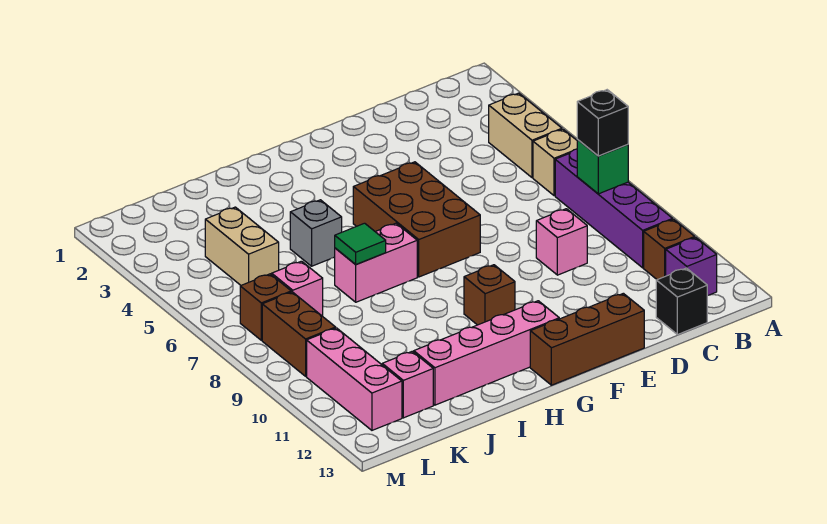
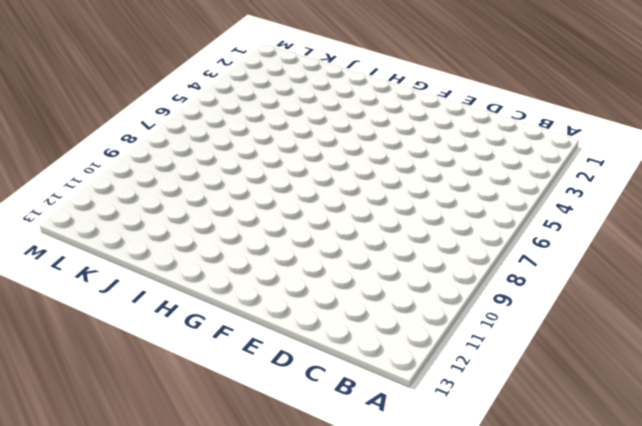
none -> tan brick B4:B5 level 1
none -> tan brick B6 level 1
none -> purple brick B7:B10 level 1

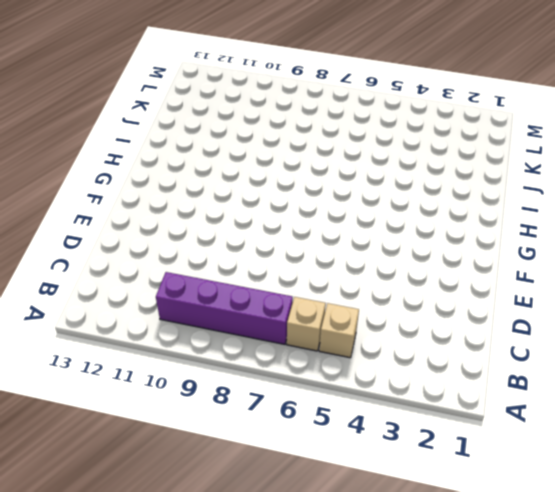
tan brick B5 level 1 -> tan brick B4:B5 level 1
none -> brown brick B11 level 1
none -> purple brick B12 level 1
none -> black brick C13 level 1

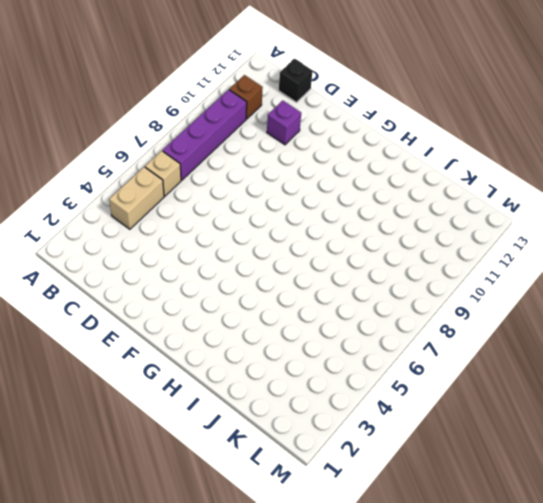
purple brick D11 level 1 -> purple brick B12 level 1
none -> pink brick D9 level 1
none -> brown brick E13:G13 level 1
none -> brown brick F5:G7 level 1

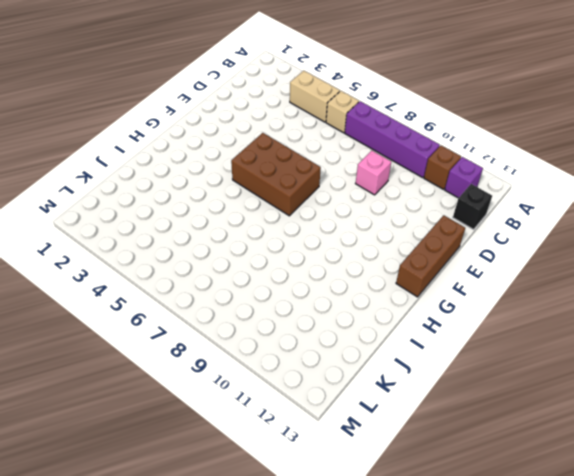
none -> brown brick G10 level 1
none -> pink brick G12:J12 level 1
none -> pink brick H7:I7 level 1

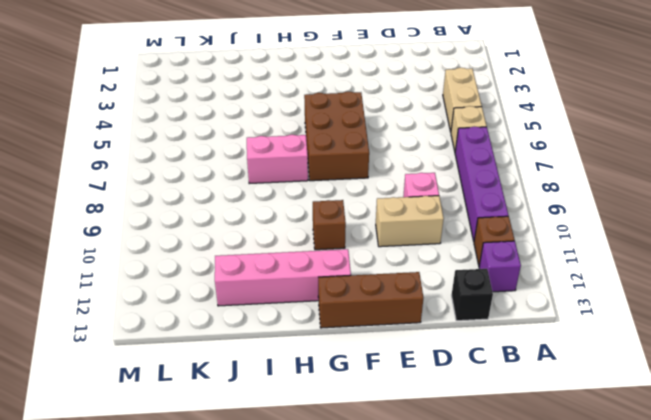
tan brick D10:E10 level 1 -> tan brick K4:K5 level 1
none -> grey brick I5 level 1
none -> pink brick K7 level 1
none -> pink brick K12 level 1

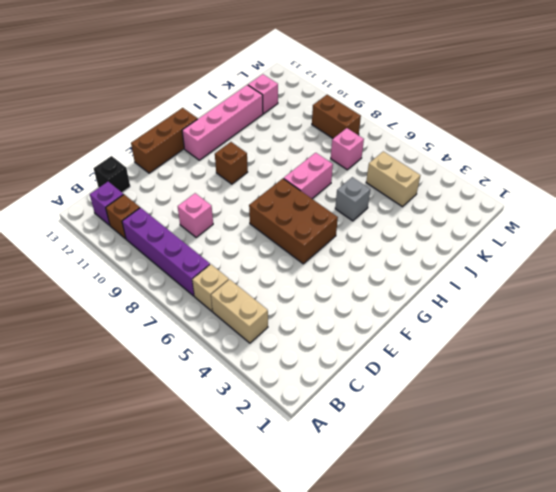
none -> brown brick L7 level 1
none -> pink brick L10:L12 level 1
none -> green brick B8 level 2

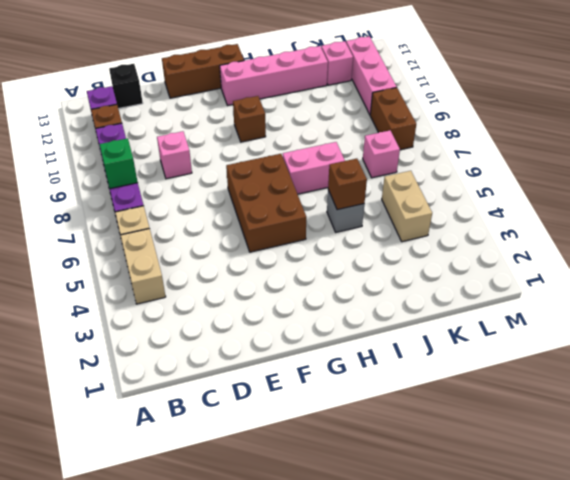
brown brick I5 level 2 -> brown brick L7 level 1
none -> green tile I7 level 2
none -> black brick B8 level 3

